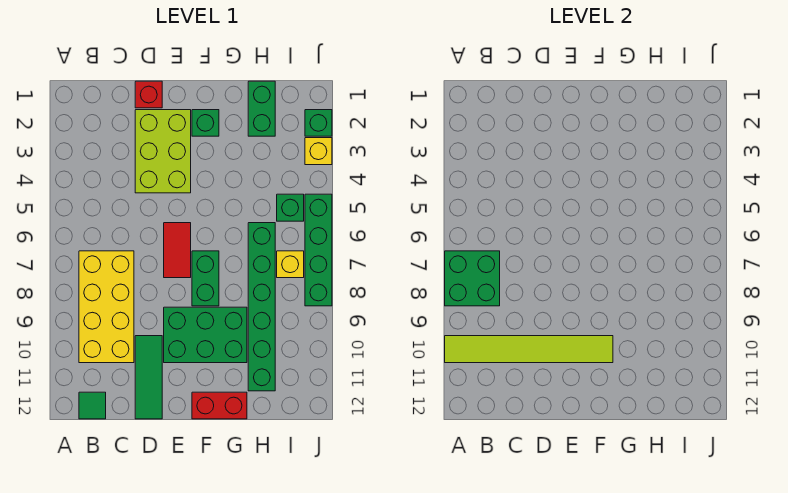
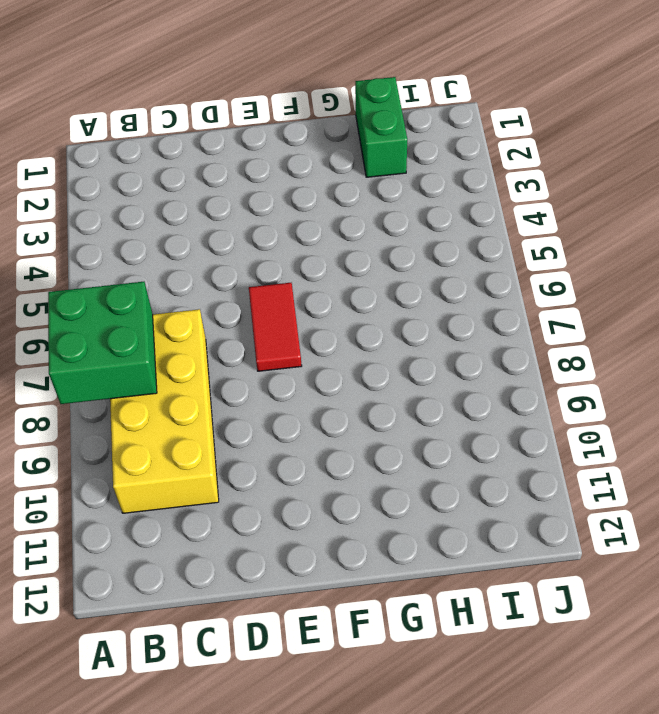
none -> green tile B12 level 1
none -> red brick D1 level 1
none -> lime brick D2:E4 level 1

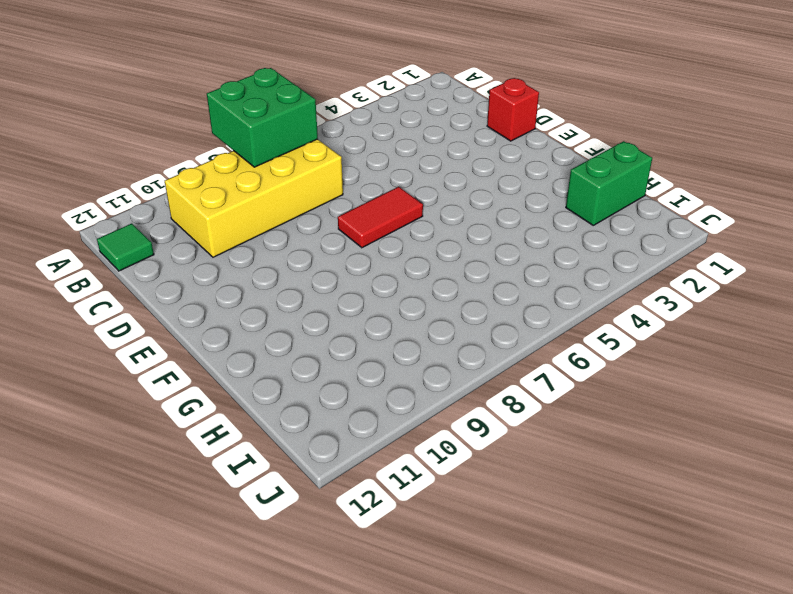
none -> lime brick D2:E4 level 1
none -> green tile D10:D12 level 1
none -> green brick E9:G10 level 1

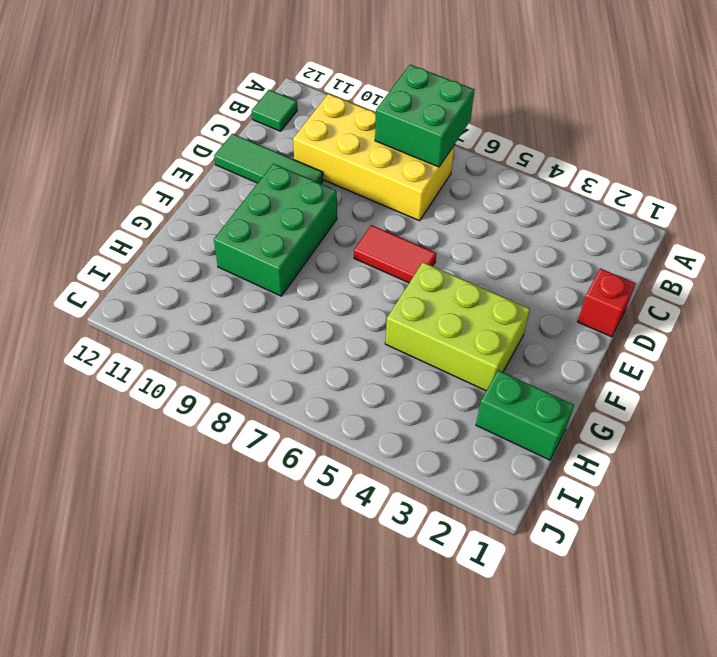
lime brick F3:G5 level 1 -> lime brick D2:E4 level 1
none -> green brick F2 level 1
none -> green brick F7:F8 level 1
none -> red brick F12:G12 level 1

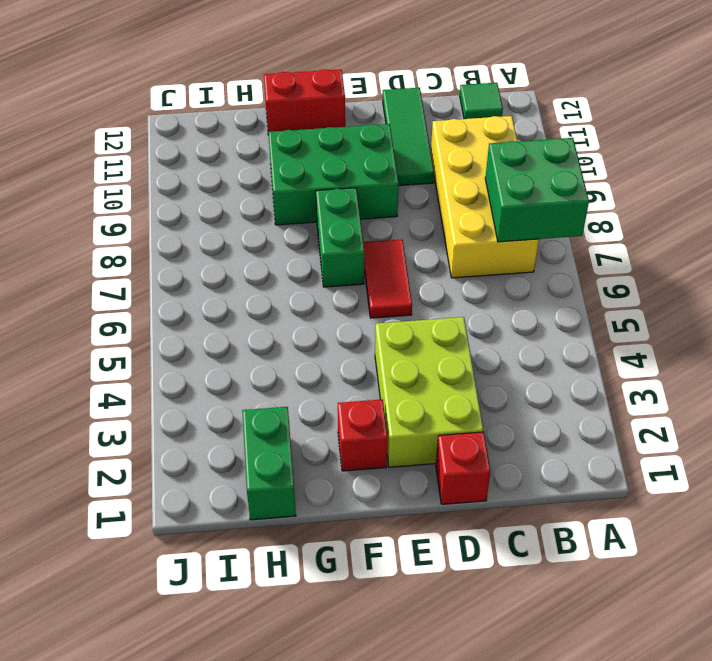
red brick F2 level 1 -> green brick F2 level 1
none -> green brick H6:H11 level 1
none -> green brick I5 level 1
none -> yellow brick I7 level 1

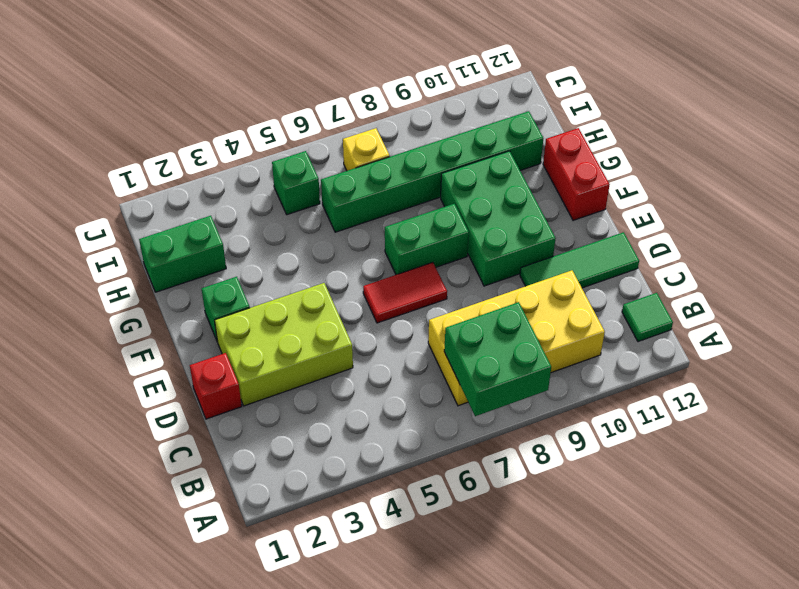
none -> green brick J2 level 1
none -> yellow brick J3 level 1
none -> green brick J5:J8 level 1

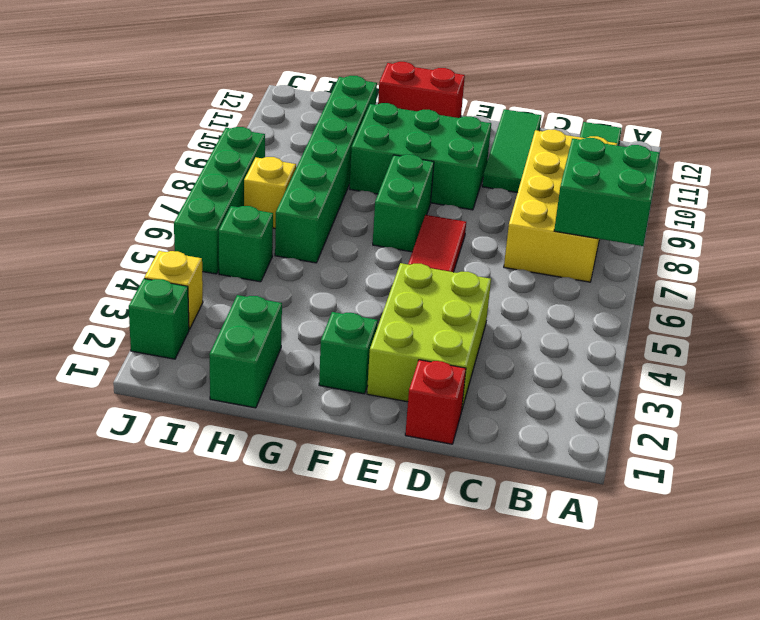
none -> lime tile A10:F10 level 2

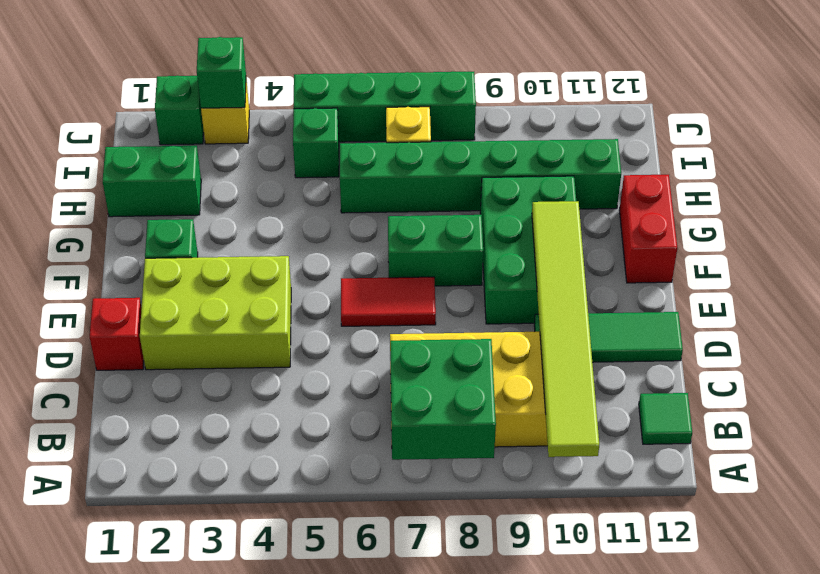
green brick J3 level 2 -> none

